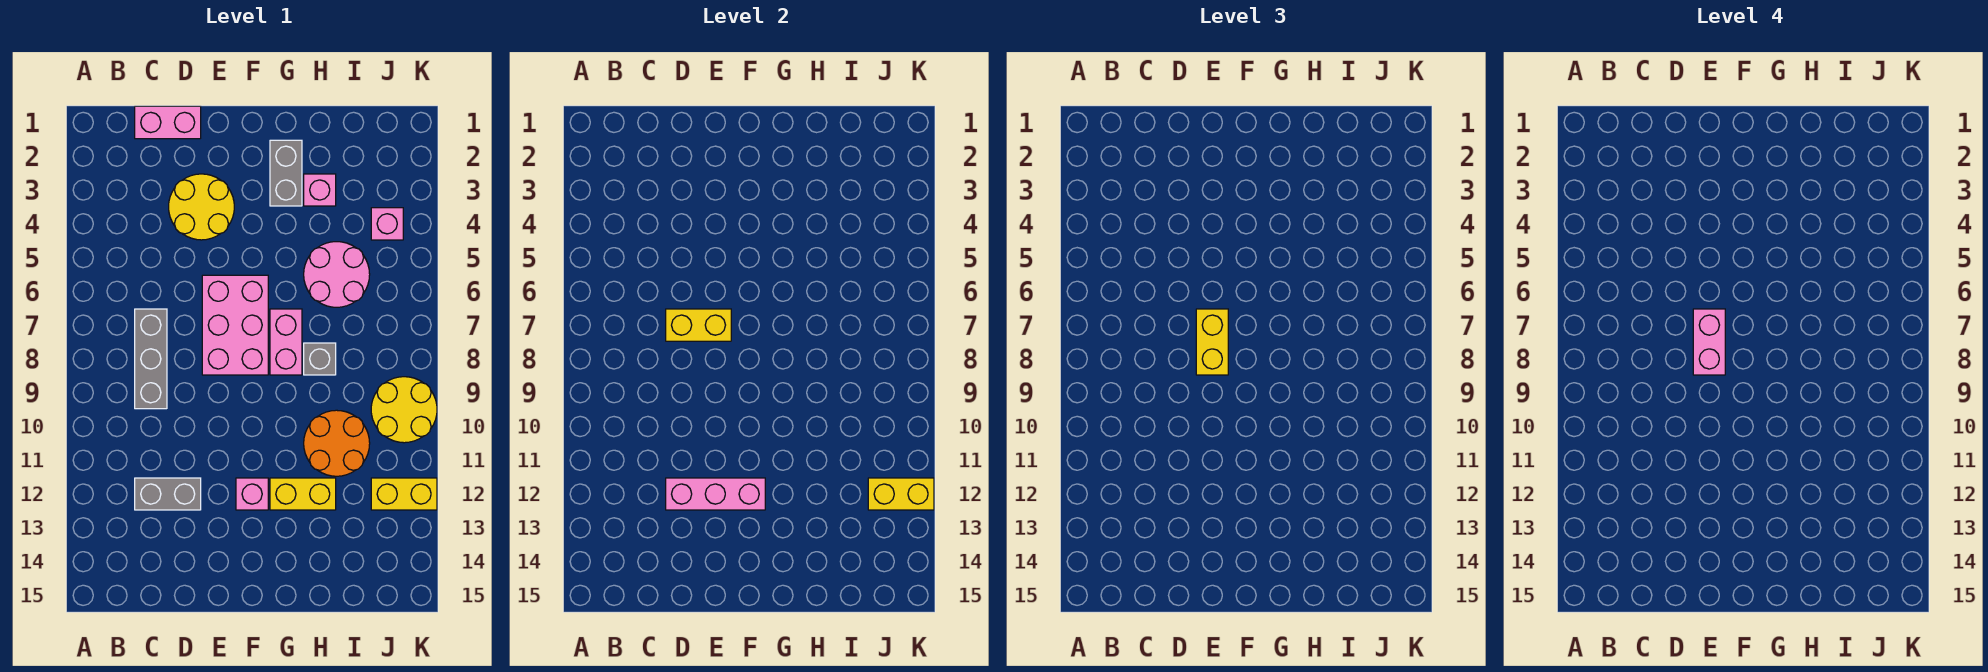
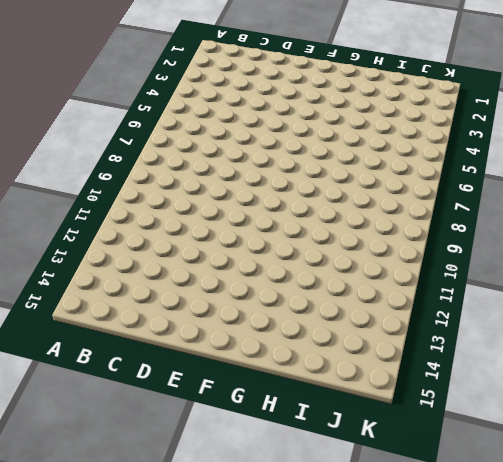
none -> pink brick C1:D1 level 1
none -> grey brick C7:C9 level 1
none -> grey brick C12:D12 level 1

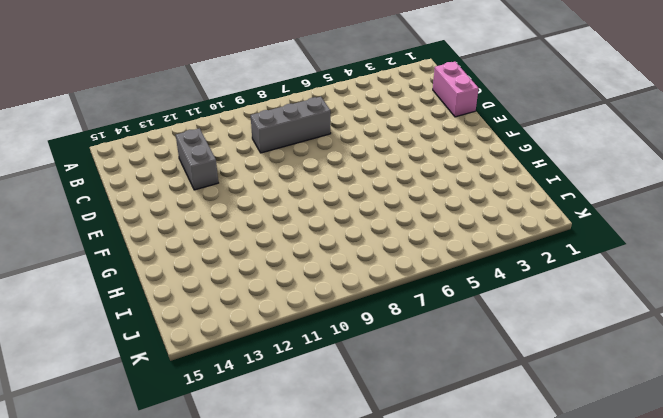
none -> yellow round brick D3:E4 level 1
none -> pink brick E6:F8 level 1
none -> pink brick F12 level 1

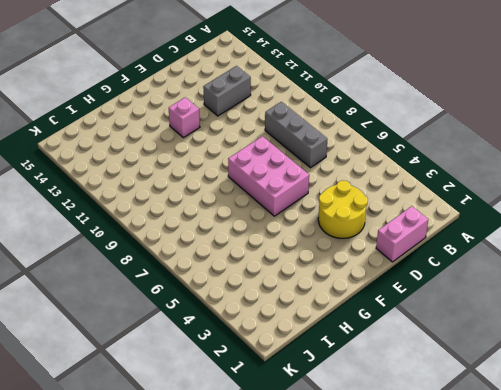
none -> grey brick G2:G3 level 1
none -> pink brick G7:G8 level 1
none -> yellow brick G12:H12 level 1

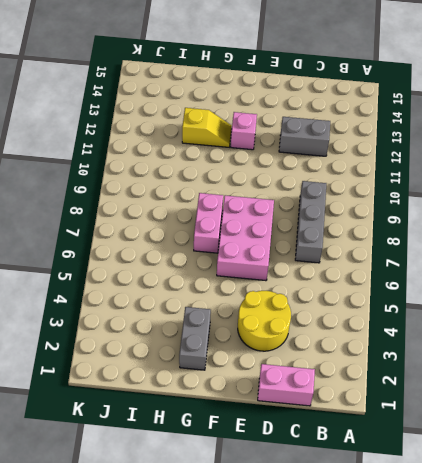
yellow slope G12:H12 level 1 top H -> yellow brick G12:H12 level 1
none -> pink brick H3 level 1
none -> pink round brick H5:I6 level 1
none -> grey brick H8 level 1

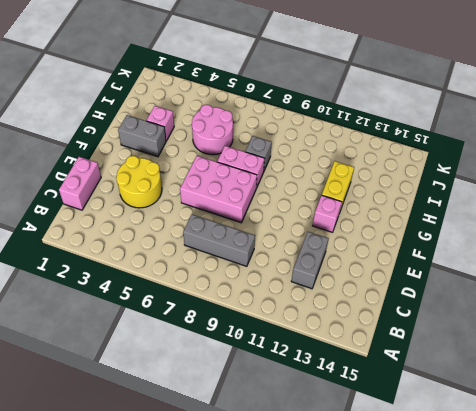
none -> orange round brick H10:I11 level 1
none -> pink brick J4 level 1
none -> yellow round brick J9:K10 level 1

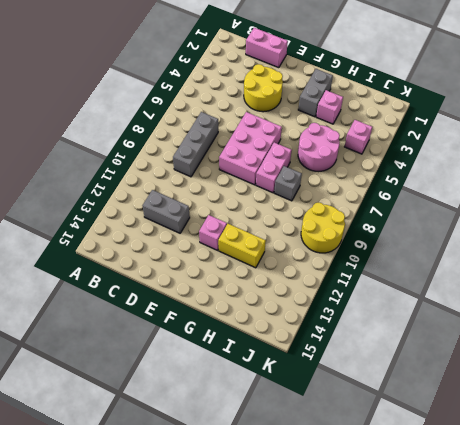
none -> orange round brick H10:I11 level 1
none -> yellow brick J12:K12 level 1
none -> yellow brick D7:E7 level 2

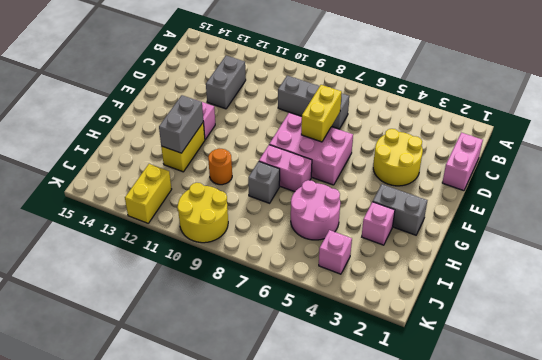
grey brick G12:H12 level 2 -> none
orange round brick H10 level 1 -> orange round brick H10:I11 level 1
none -> pink brick D12:F12 level 2
none -> yellow brick J12:K12 level 2
none -> yellow brick E7:E8 level 3

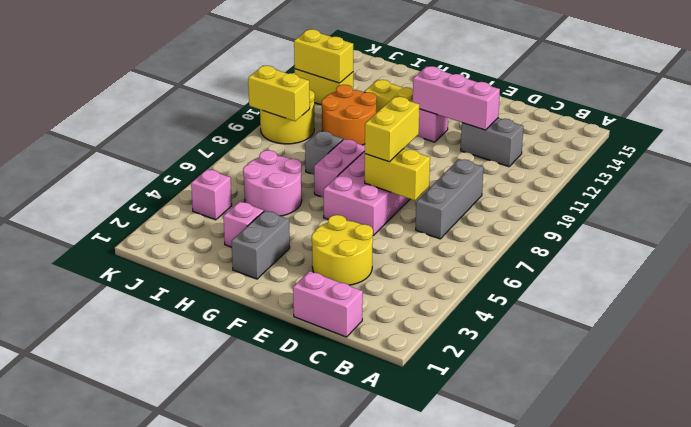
yellow brick J9:K9 level 2 -> none
none -> pink brick E7:E8 level 4

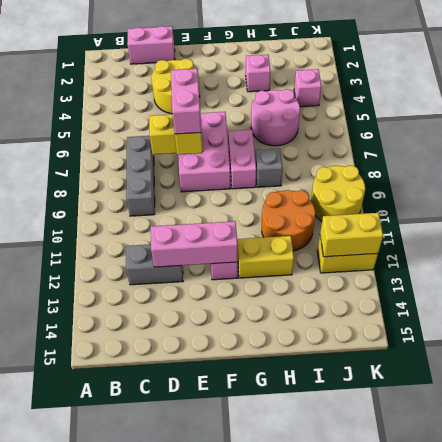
none -> grey brick G2:G3 level 1

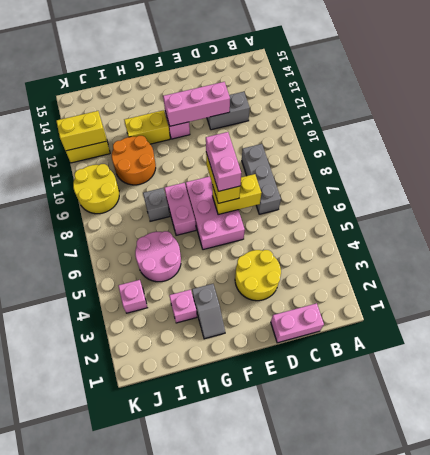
grey slope G2:G3 level 1 top 3 -> grey brick G2:G3 level 1

